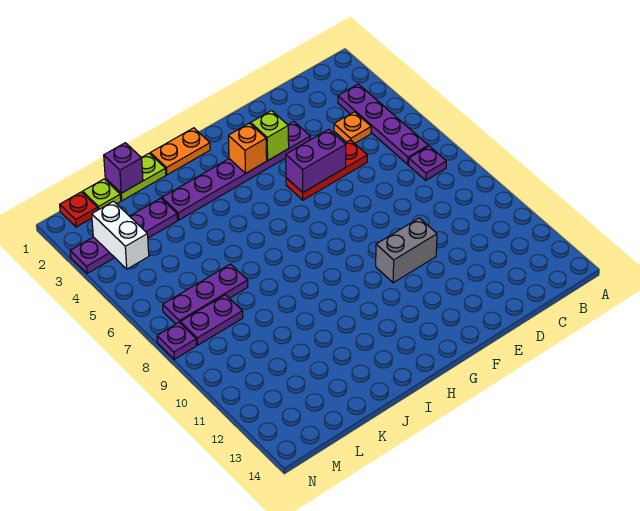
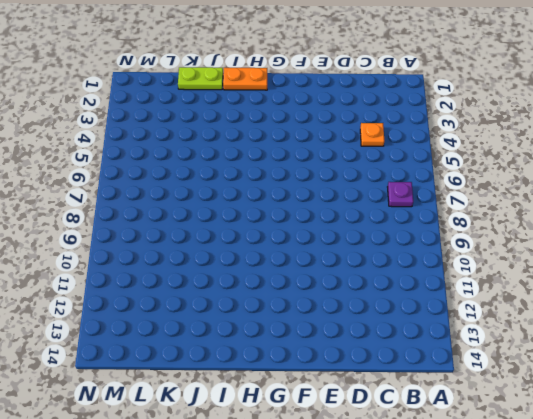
none -> purple plate B3:B6 level 1
none -> red plate D5:F5 level 1
none -> purple plate E3:J3 level 1

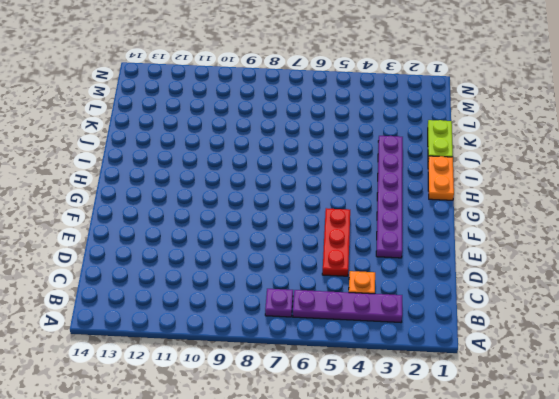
none -> grey brick E10:F10 level 1
none -> purple plate K3:N3 level 1
none -> purple plate K7:M7 level 1

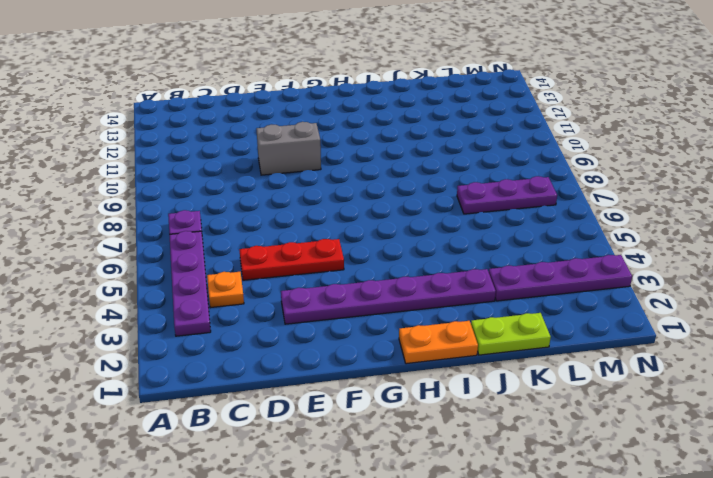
none -> lime plate L1 level 1
none -> purple plate L8:M8 level 1
none -> red plate M1 level 1

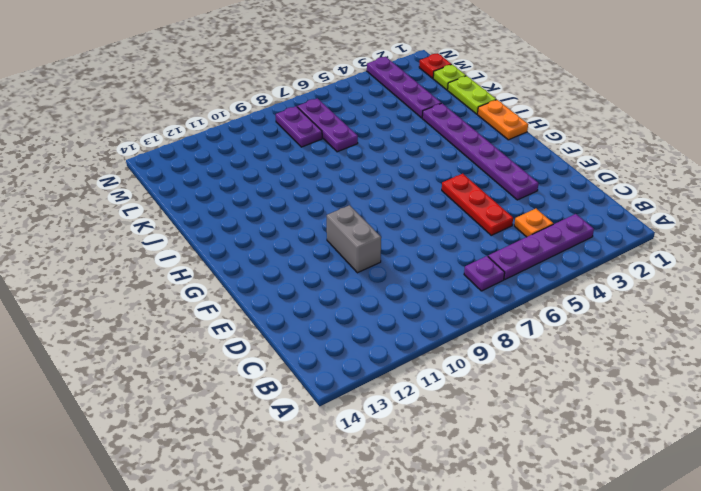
none -> purple plate N8 level 1
none -> purple brick E5:F5 level 2
none -> lime brick F3 level 2

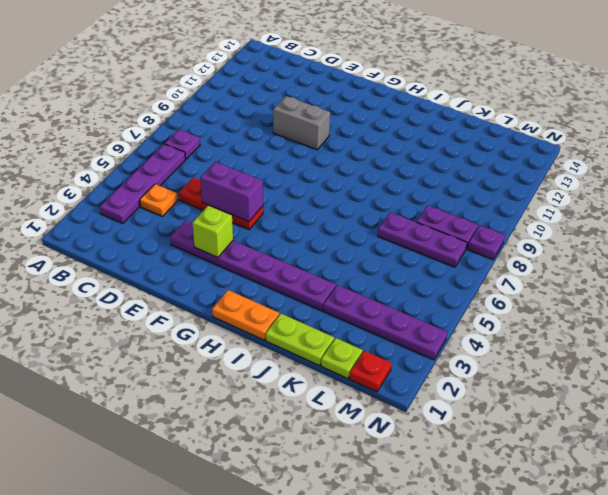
none -> orange brick G3 level 2
none -> purple brick K1 level 2
none -> white brick M3:M4 level 2

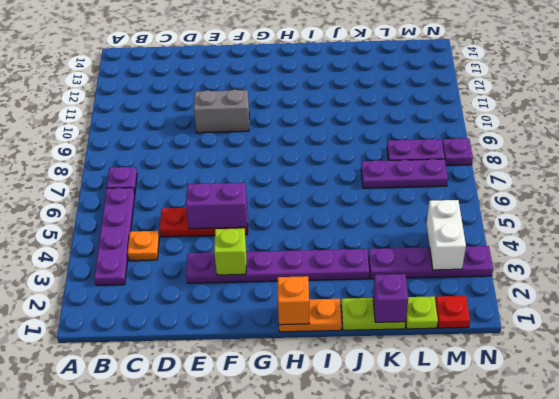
orange brick H1 level 2 -> orange brick G3 level 2

